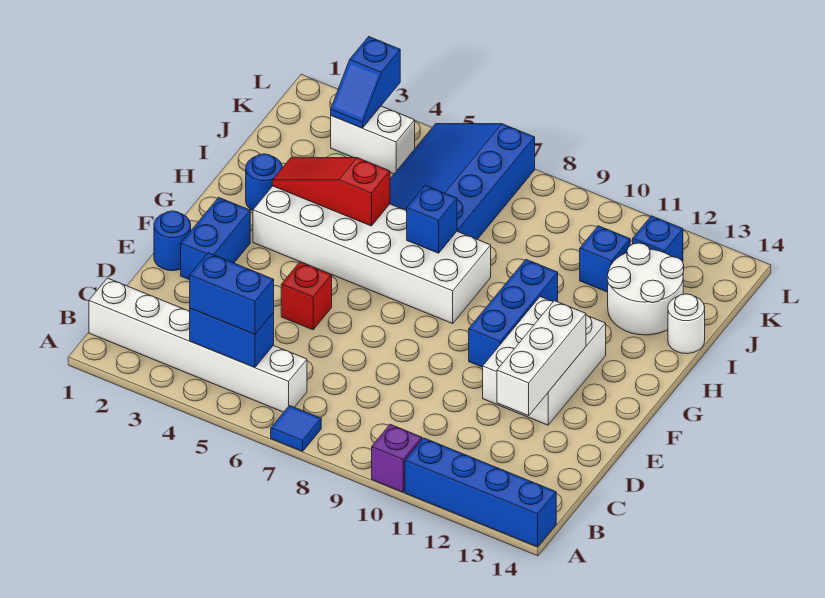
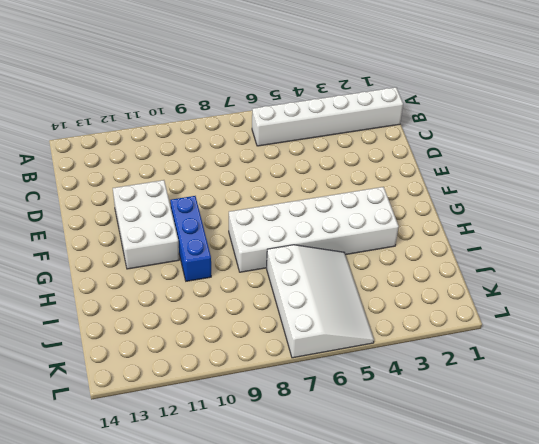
white slope I5:L7 level 1 top 7 -> blue slope I5:L7 level 1 top 7
none -> blue tile A7 level 1
none -> purple brick A10 level 1
none -> blue brick A11:A14 level 1

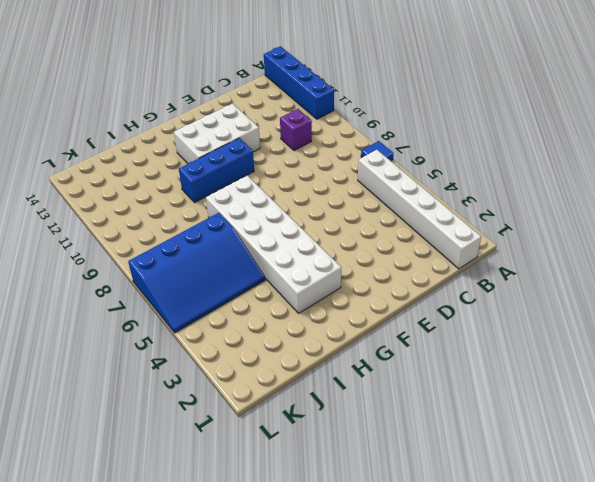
purple brick C10 level 1 -> purple brick A10 level 1
none -> blue round brick E1 level 1
none -> blue brick E2:F2 level 1
none -> red brick E5 level 1

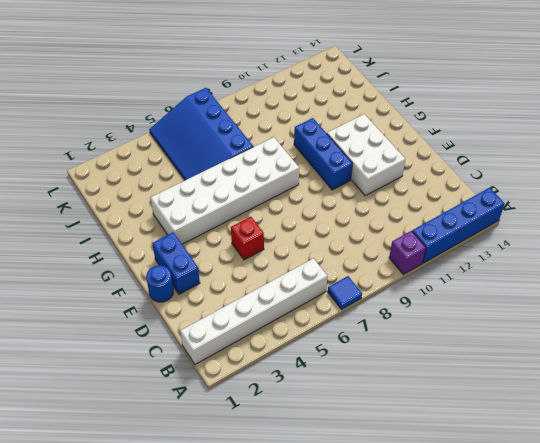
none -> blue round brick H2 level 1
none -> white round brick I12:J13 level 1
none -> white round brick I14 level 1

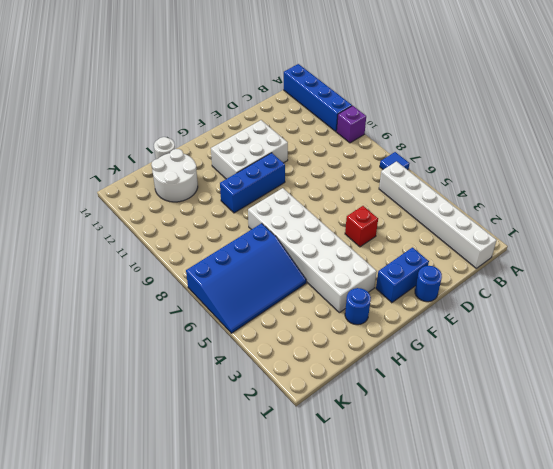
none -> blue brick J11 level 1
none -> white brick K3:K4 level 1
none -> blue brick K12 level 1

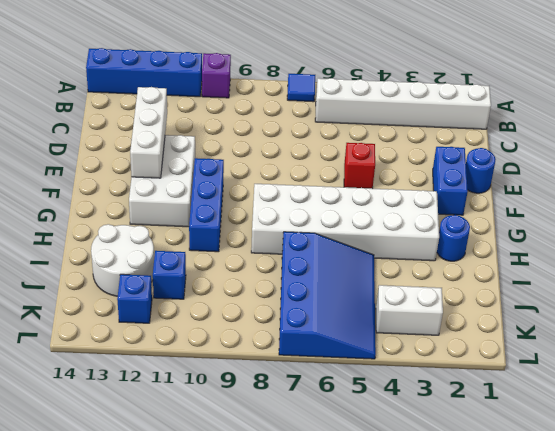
none -> white round brick I14 level 1
none -> blue brick B4:B5 level 2
none -> red slope H3:H5 level 2 top 5

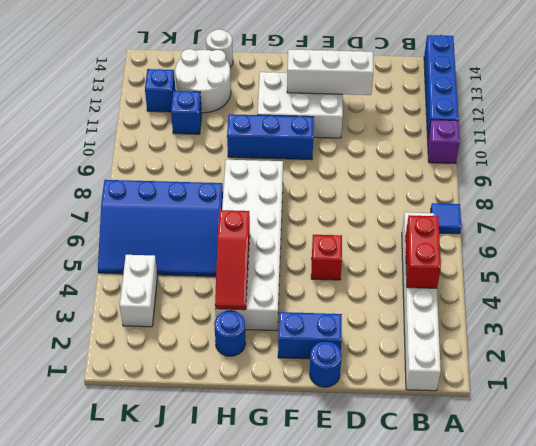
red brick B4:B5 level 2 -> blue brick B4:B5 level 2
none -> blue brick H7 level 2
none -> blue slope K3:L3 level 2 top L
none -> blue brick B4:B5 level 3

